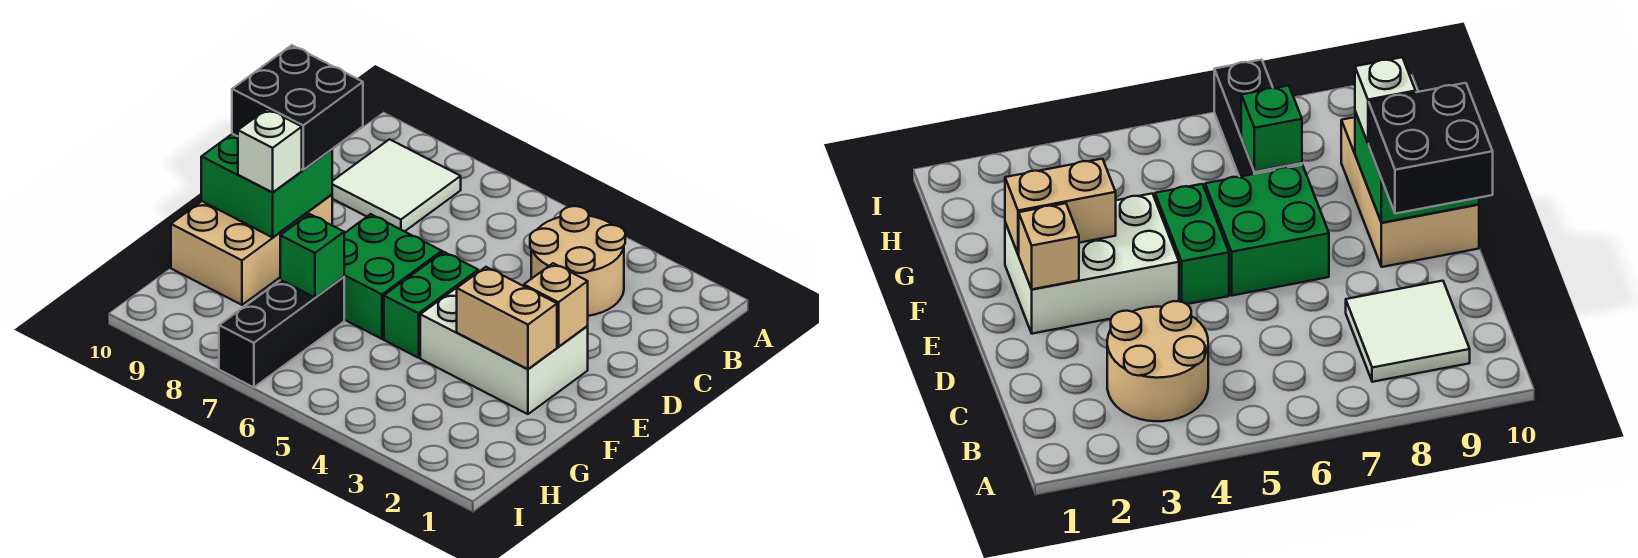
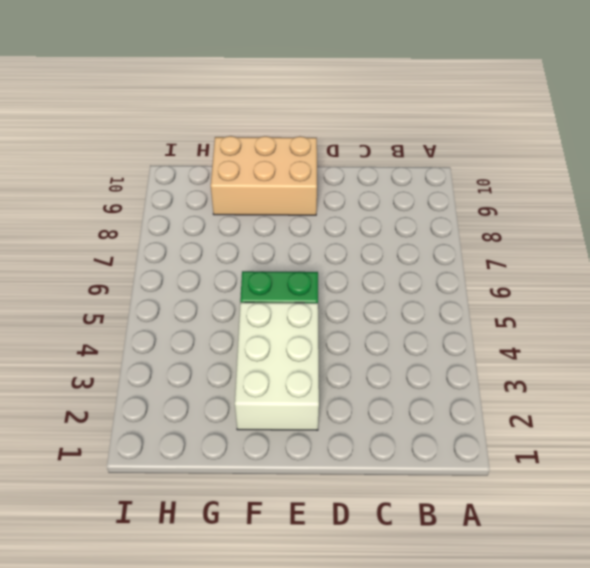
none -> tan round brick B3:C4 level 1
none -> white tile B8:C9 level 1
none -> green brick E6:F7 level 1

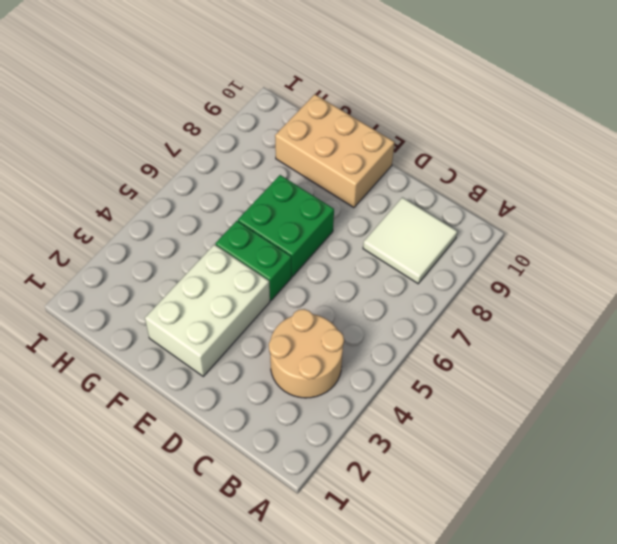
none -> black brick G7:I7 level 1
none -> tan brick E2 level 2
none -> green brick E9:F10 level 2

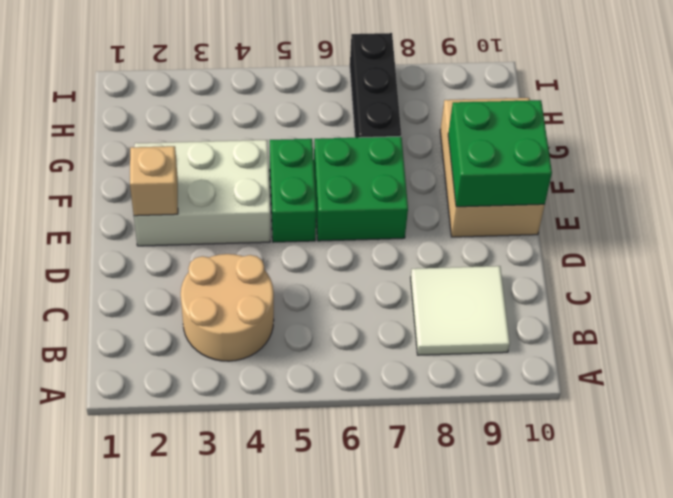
none -> tan brick F2:F3 level 2
none -> green brick G7 level 2
none -> black brick D9:E10 level 3

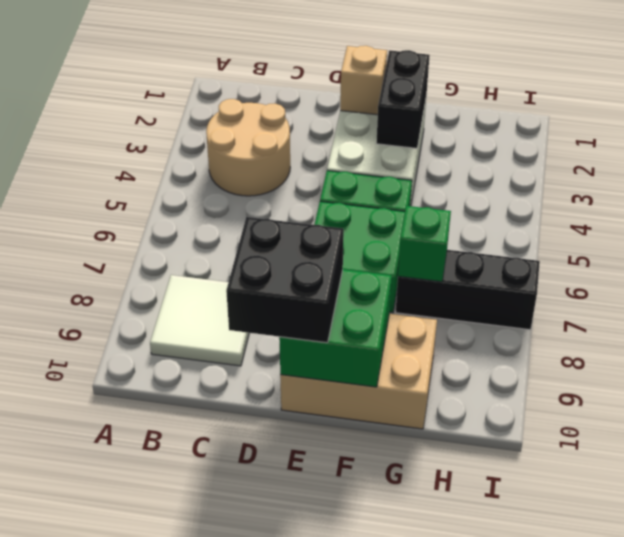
black brick F2:F3 level 2 -> tan brick F2:F3 level 2
none -> white brick F9 level 3

